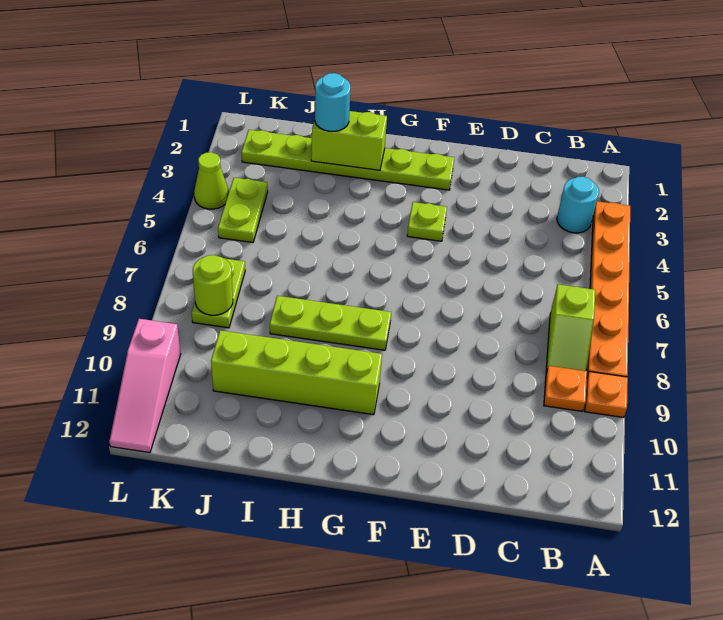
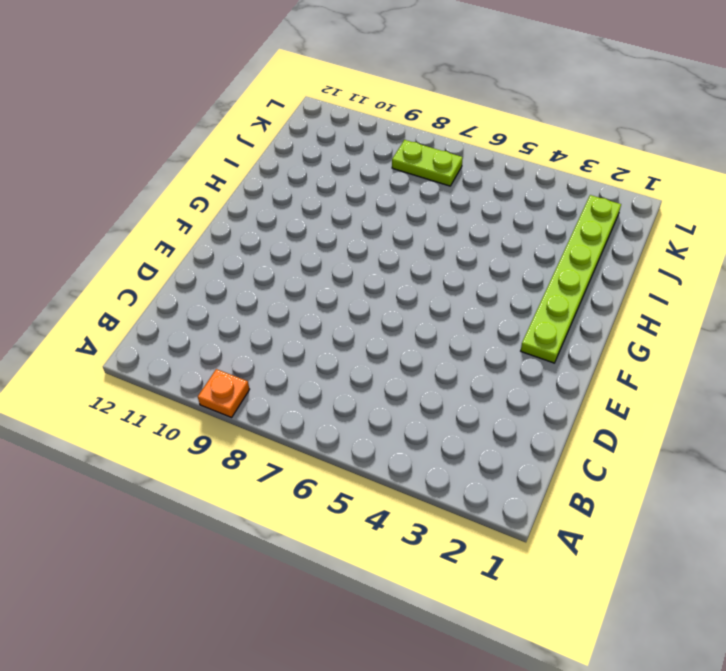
none -> orange plate A3:A8 level 1
none -> cyan round brick B3 level 1
none -> lime slope B7:B8 level 1 top 7

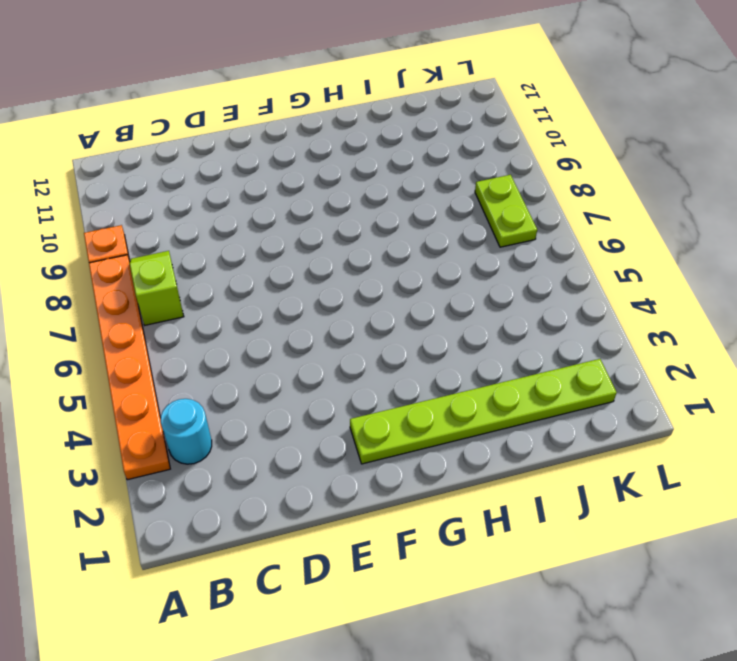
none -> orange plate B9 level 1
none -> lime plate F4 level 1
none -> lime plate G8:I8 level 1

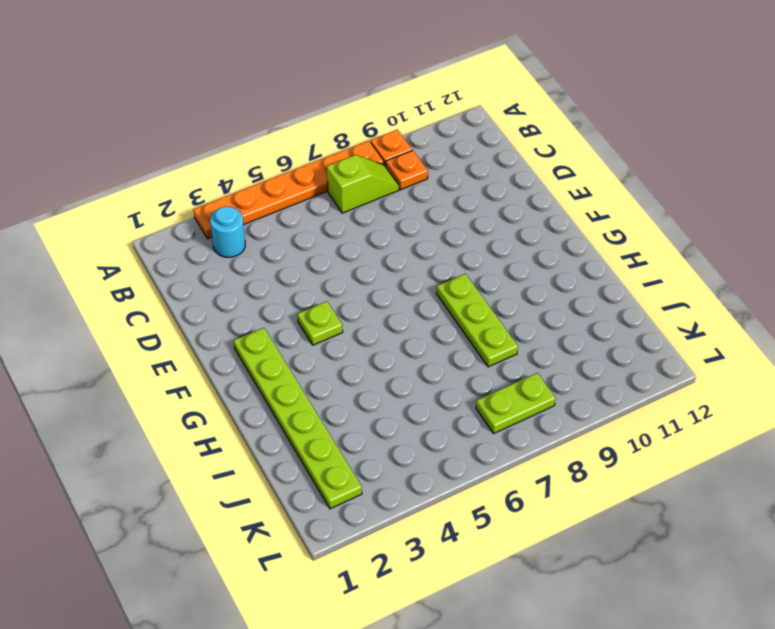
none -> lime brick G10:J10 level 1
none -> lime plate K4:K5 level 1
none -> lime cone L4 level 1

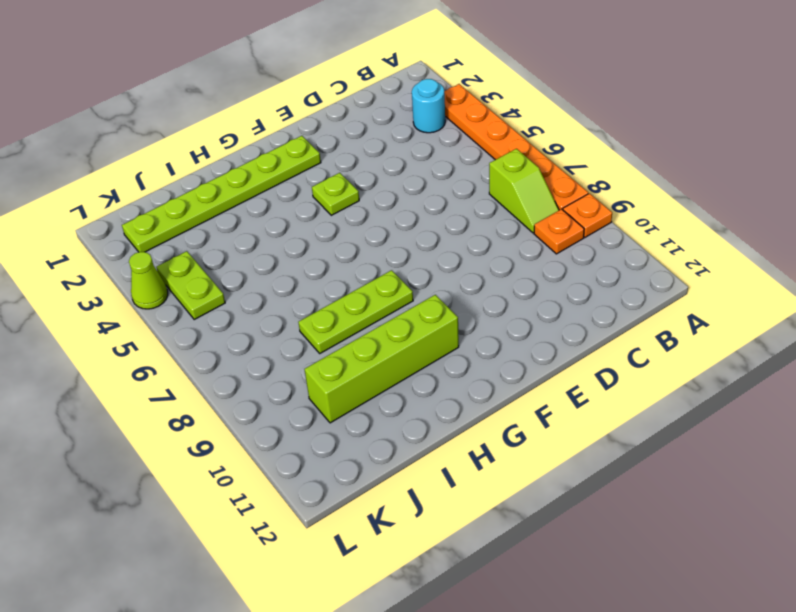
none -> lime plate K7:K8 level 1
none -> pink slope L10:L12 level 1 top 10
none -> lime brick H2:I2 level 2

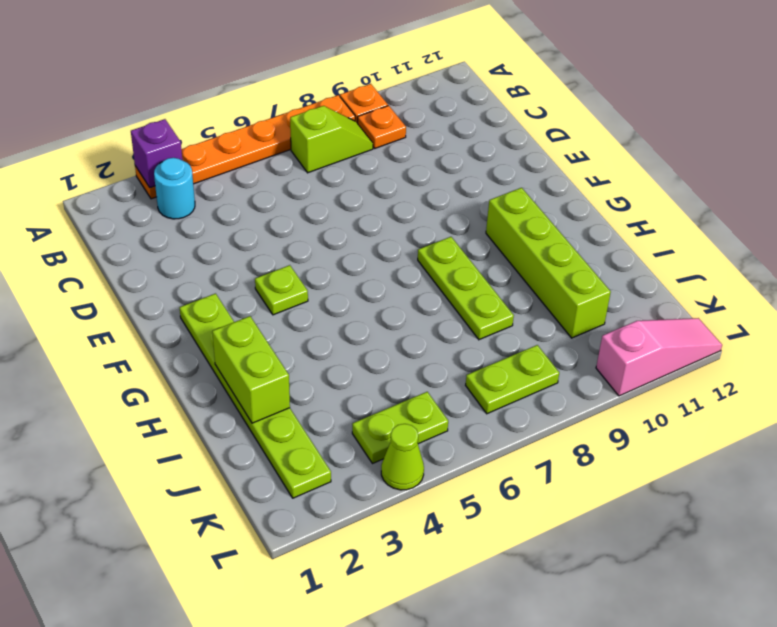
purple brick A3 level 2 -> none
none -> lime round brick K8 level 2
none -> cyan round brick I2 level 3

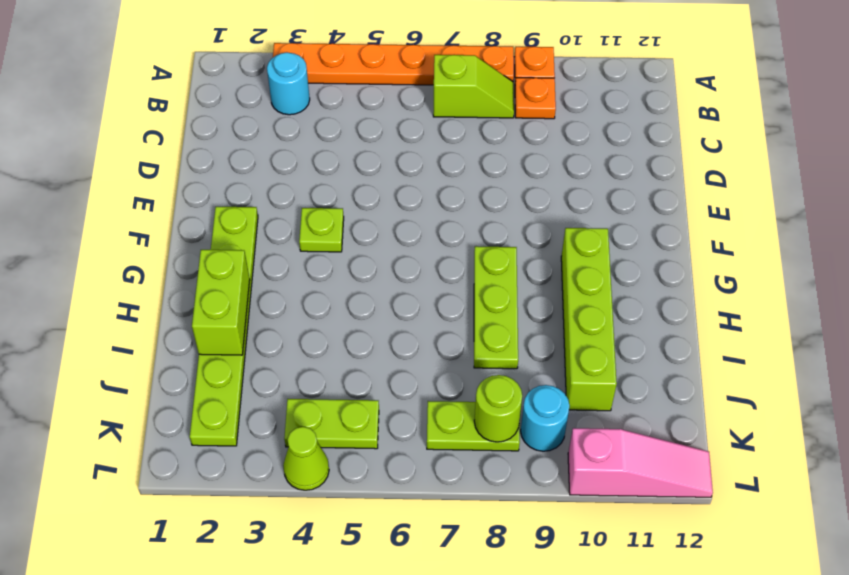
cyan round brick K9 level 1 -> cyan round brick I2 level 3

